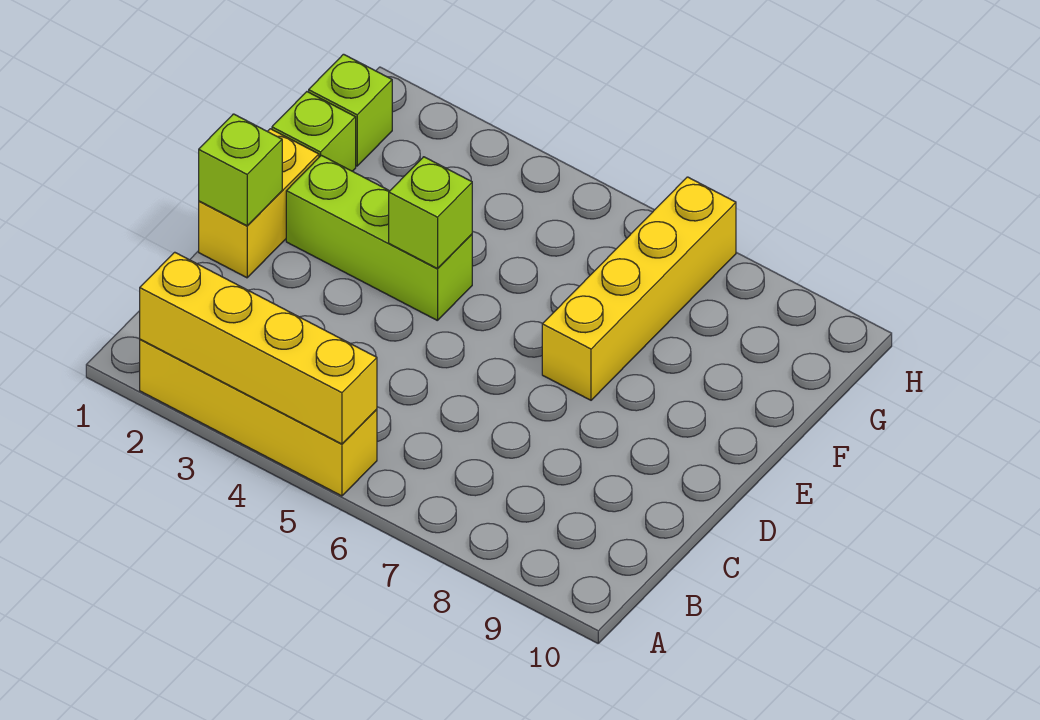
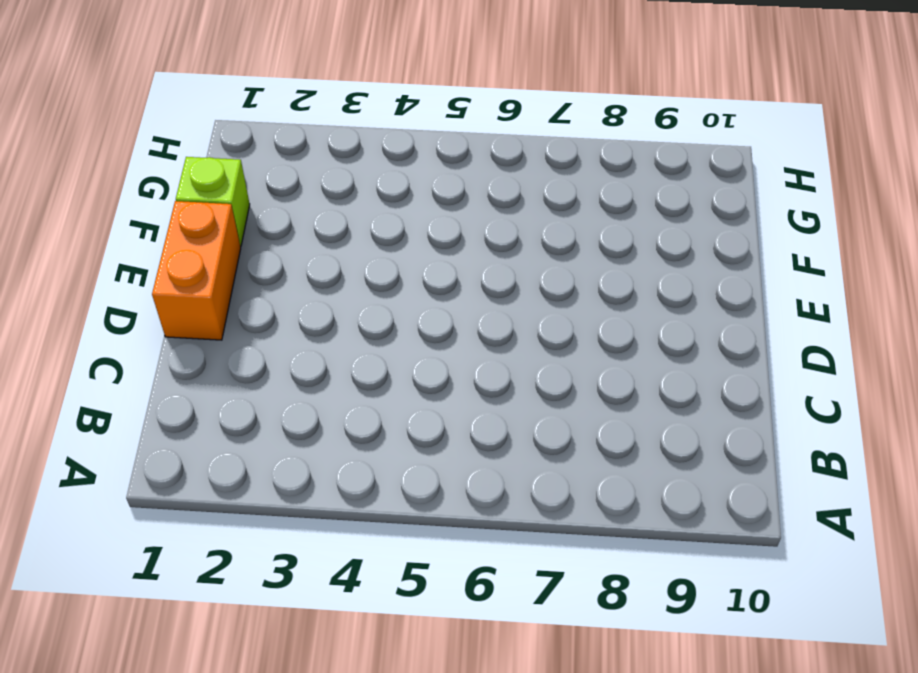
orange brick D1:E1 level 1 -> yellow brick D1:E1 level 1
none -> yellow brick A2:A5 level 1
none -> lime brick E2:E4 level 1

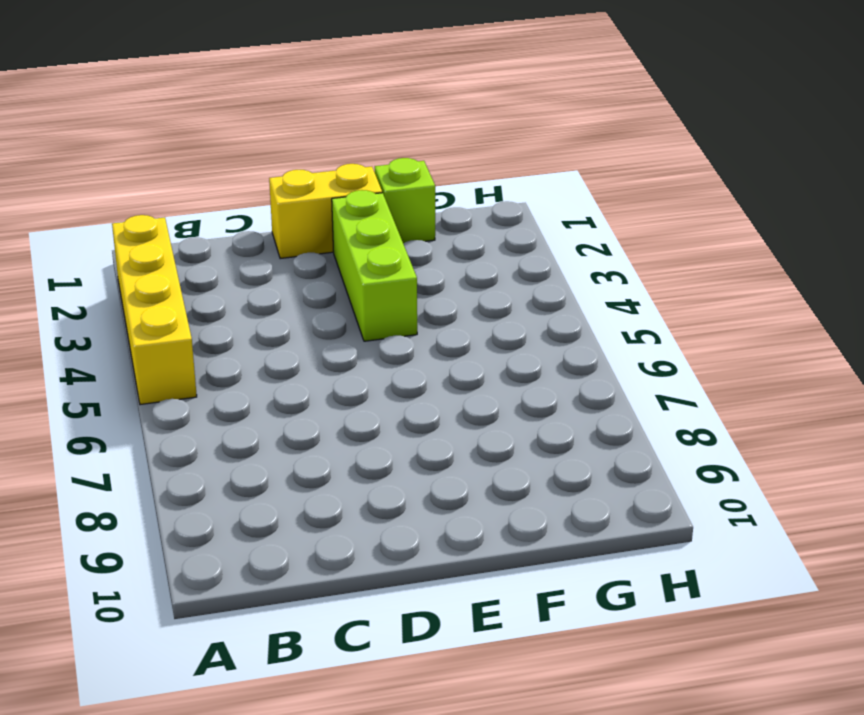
none -> yellow brick E7:H7 level 1
none -> lime brick G1 level 1

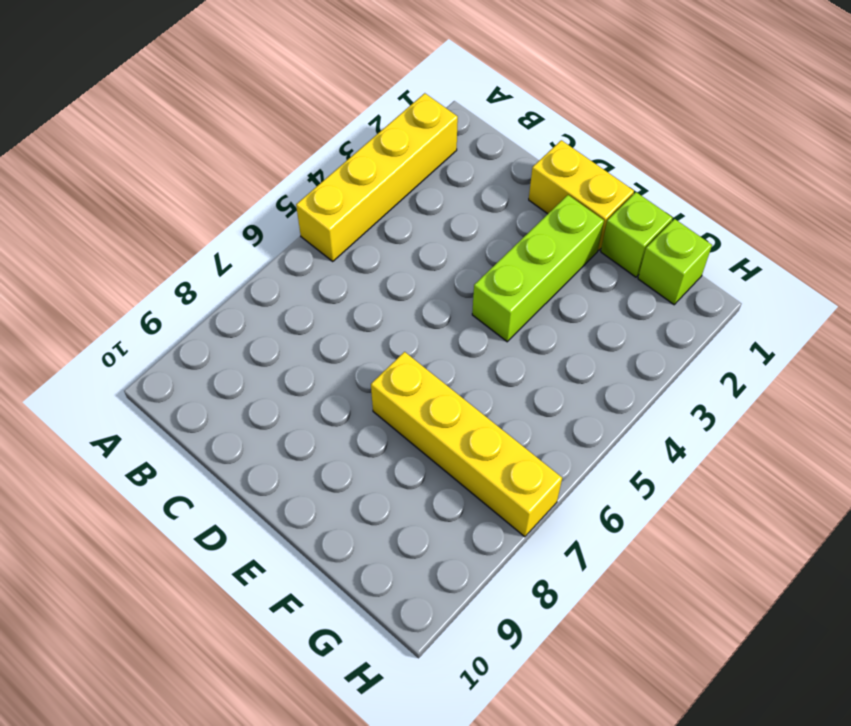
none -> yellow brick A2:A5 level 2
none -> lime brick D1 level 2

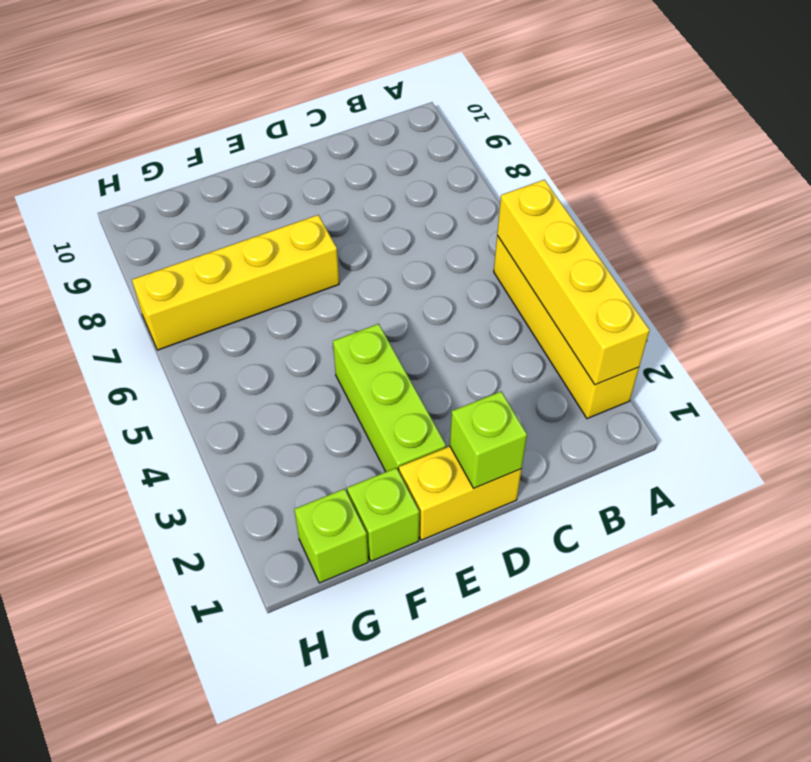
none -> lime brick E4 level 2

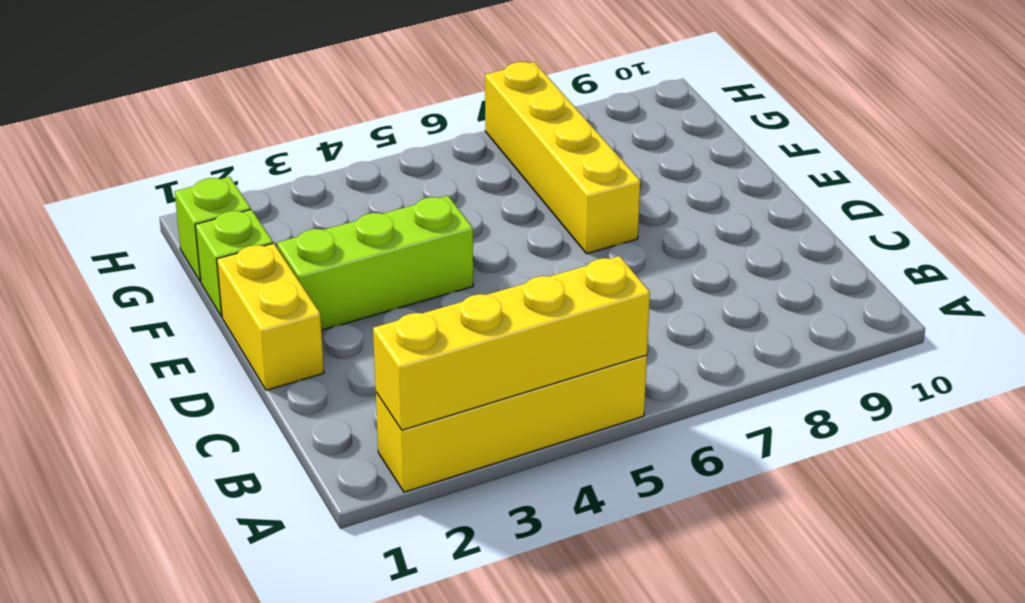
none -> lime brick D1 level 2
none -> lime brick E4 level 2

